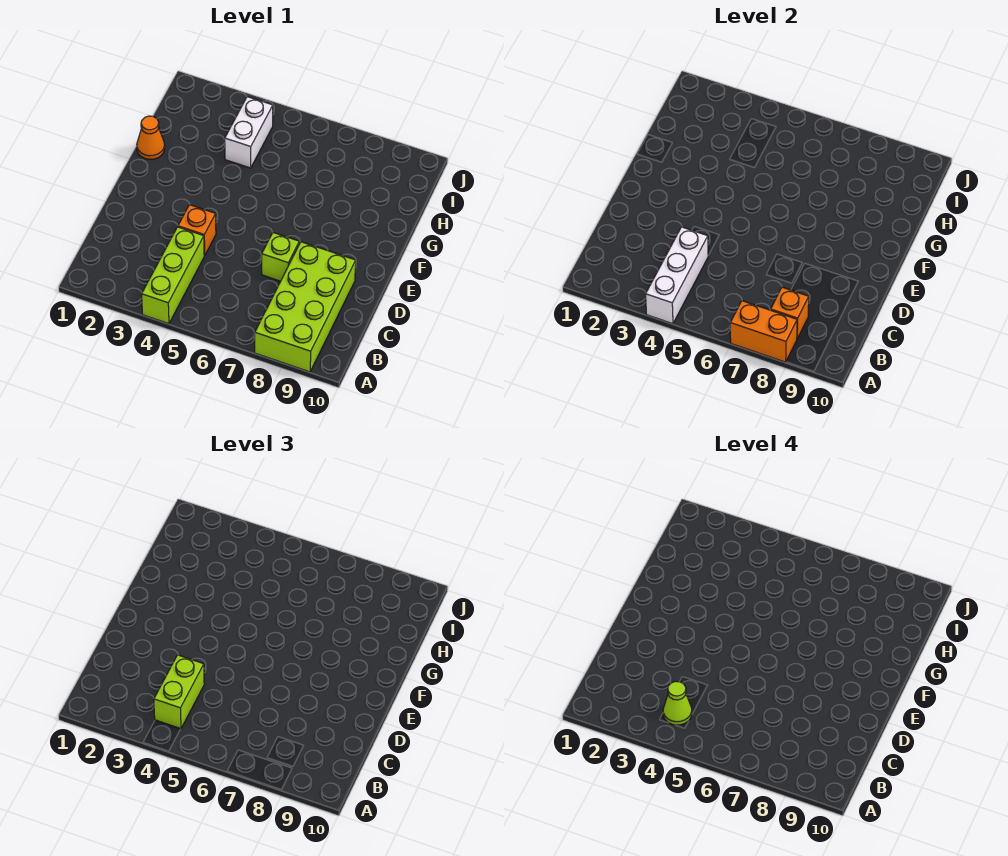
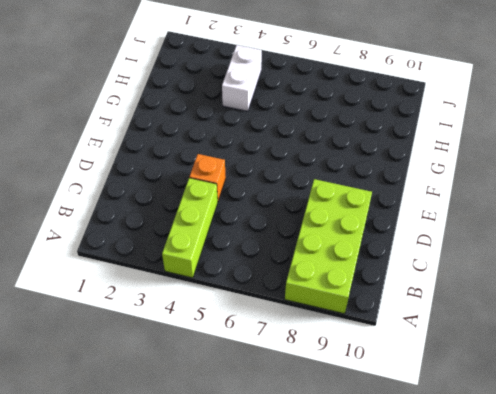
none -> lime brick D7 level 1
none -> orange cone G1 level 1

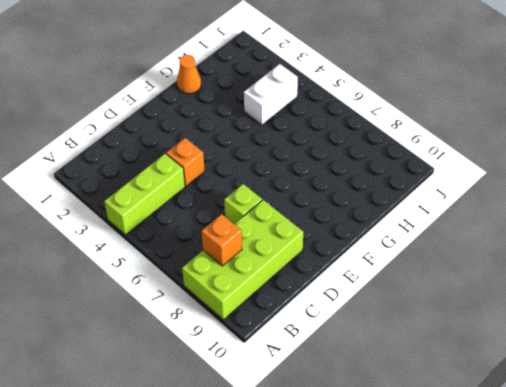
none -> white brick A4:C4 level 2
none -> orange brick A7:A8 level 2

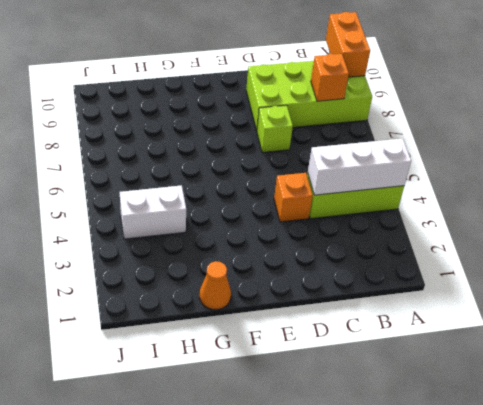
orange brick A9:A10 level 2 -> orange brick A7:A8 level 2
none -> lime brick B4:C4 level 3
none -> lime cone B4 level 4

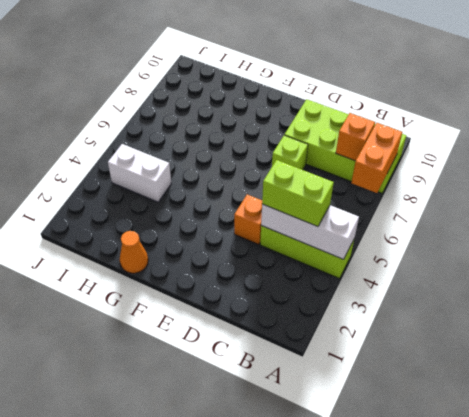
none -> lime cone B4 level 4

